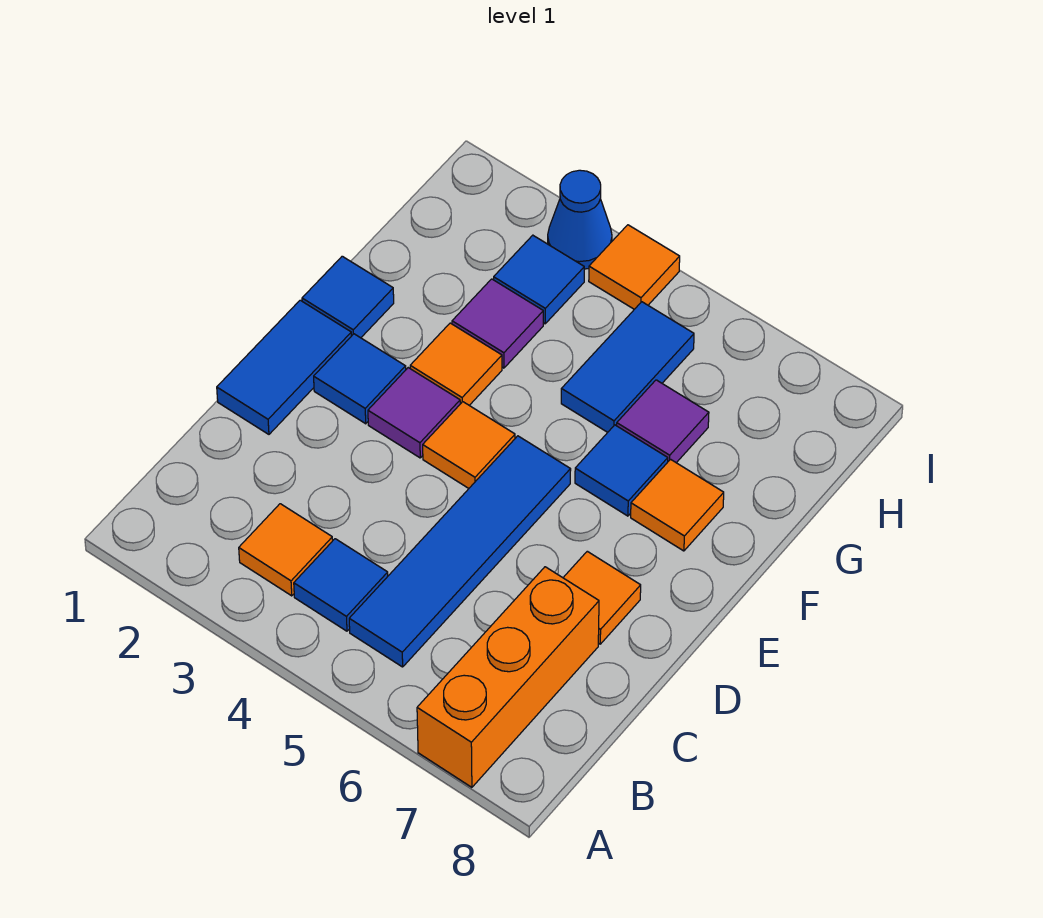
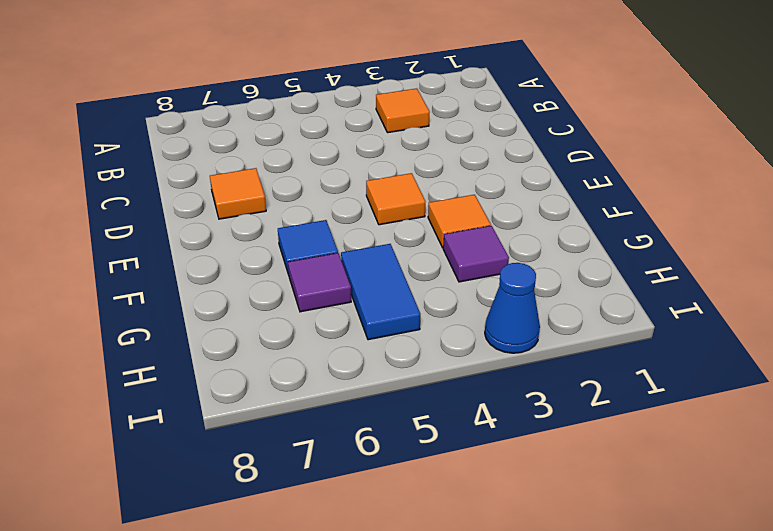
none -> orange brick A7:C7 level 1
none -> blue tile B4 level 1
none -> blue tile B5:E5 level 1

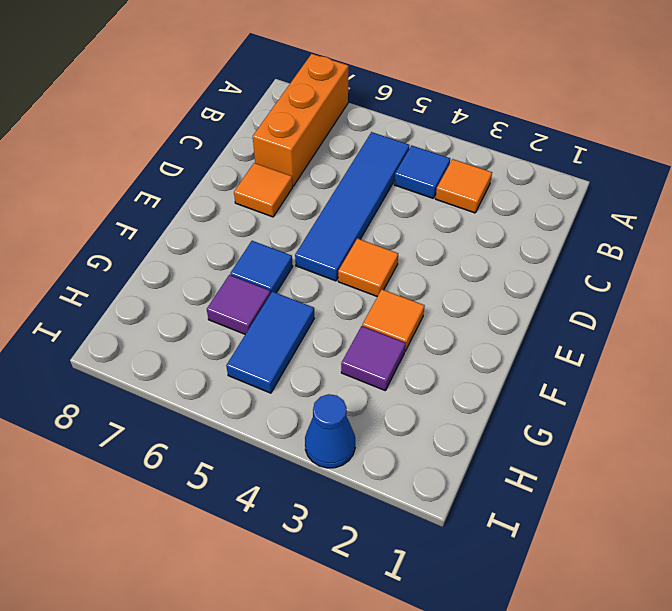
none -> blue tile D1:E1 level 1
none -> blue tile E2 level 1
none -> purple tile E3 level 1

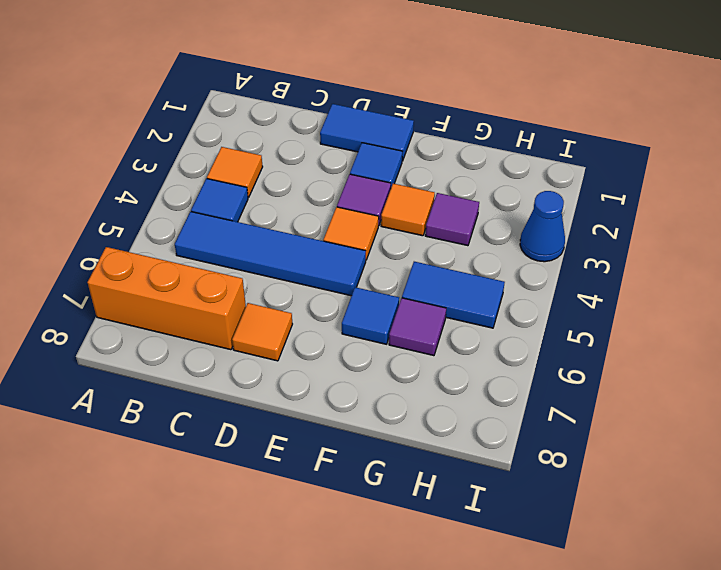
none -> blue tile F1 level 1
none -> orange tile F7 level 1
none -> blue tile H3 level 1

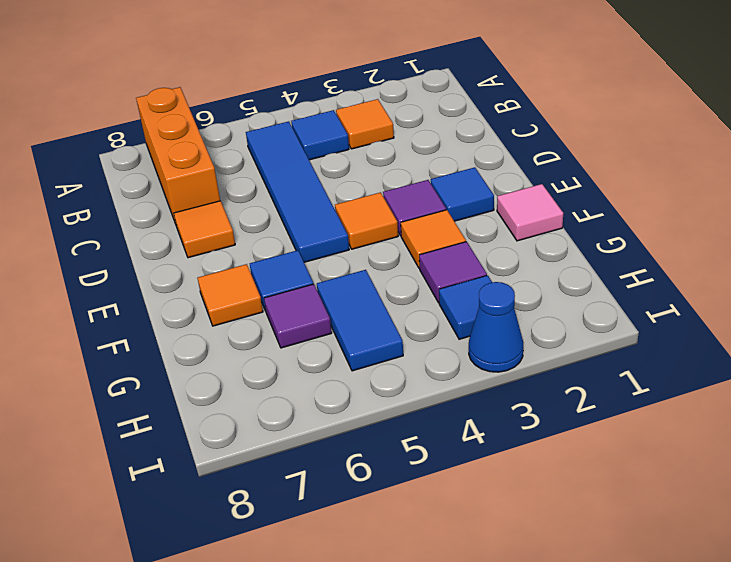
pink tile F1 level 1 -> blue tile F1 level 1
none -> blue tile D1:E1 level 1
none -> orange tile I4 level 1

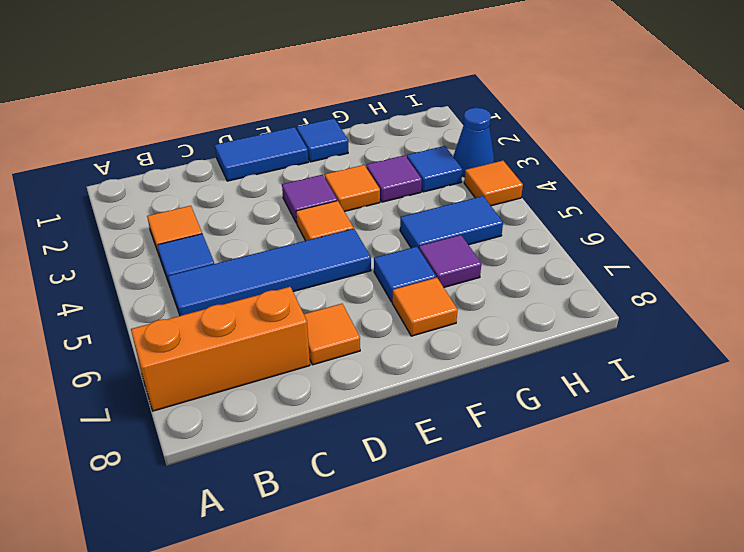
none -> blue tile E2 level 1

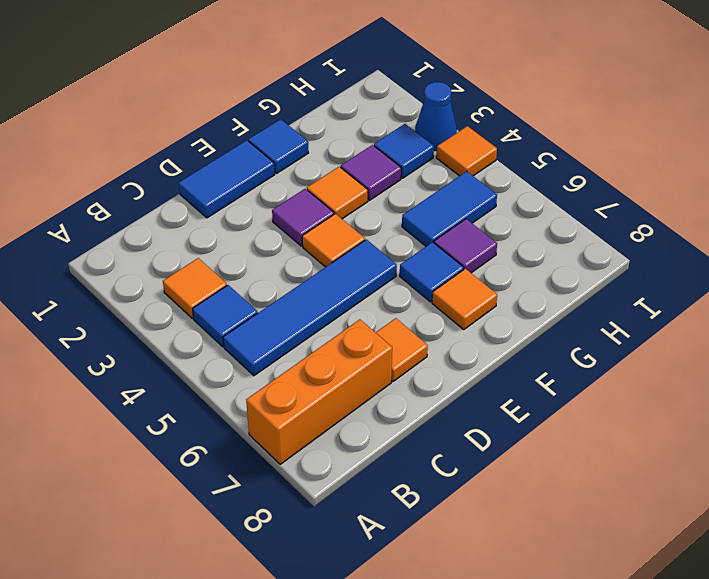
none -> blue tile E2 level 1

